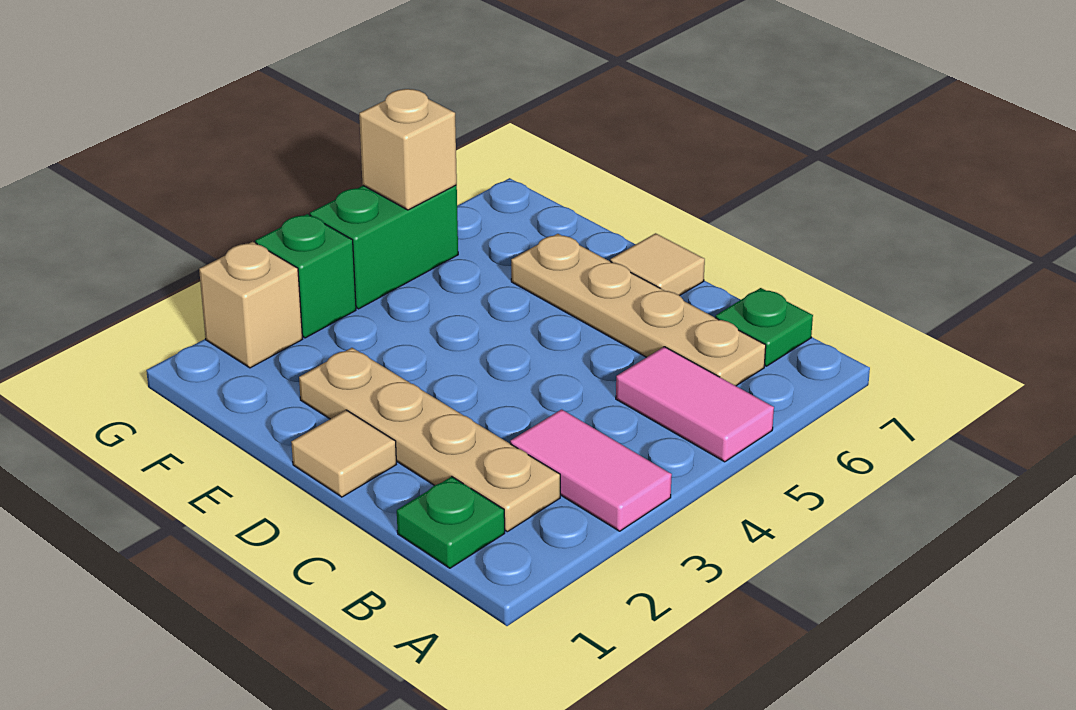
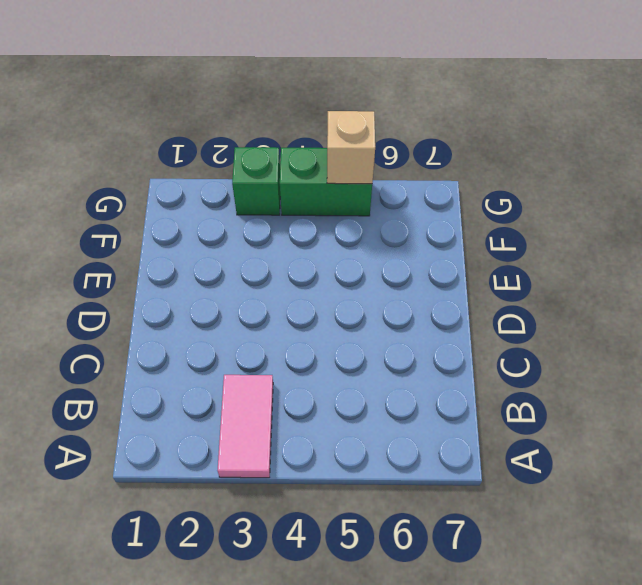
none -> pink tile A5:B5 level 1
none -> green plate B1 level 1
none -> tan plate B2:E2 level 1

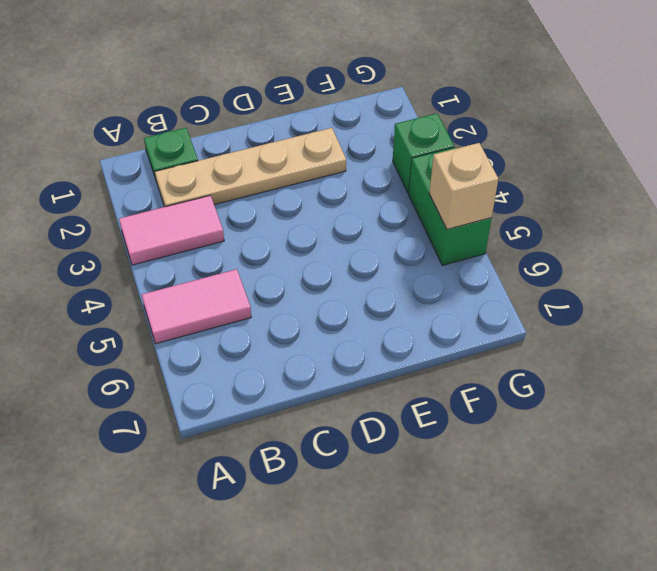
none -> tan plate B6:E6 level 1
none -> green plate B7 level 1
none -> tan tile D1 level 1

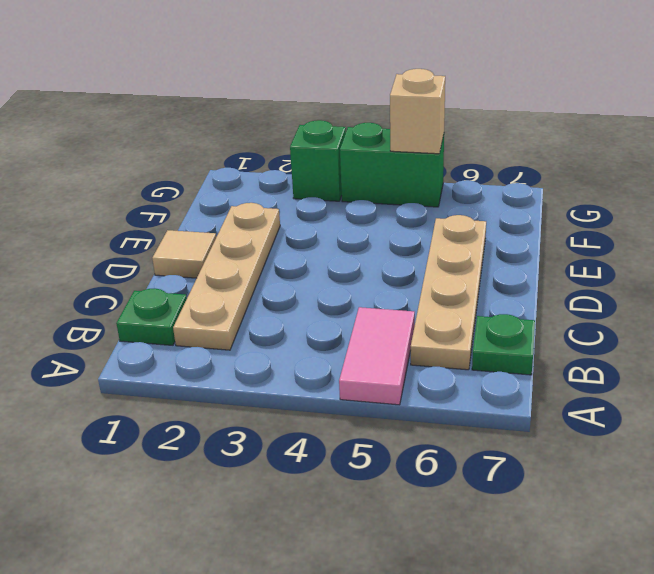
none -> pink tile A3:B3 level 1
none -> tan tile D7 level 1
none -> tan brick G2 level 1

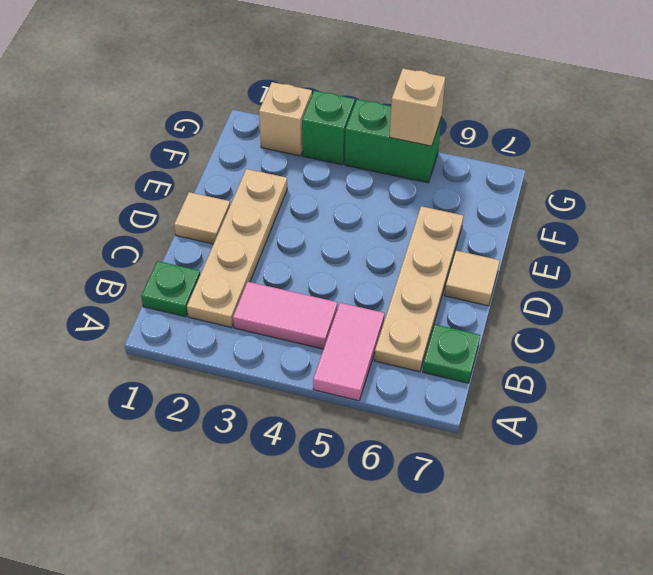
pink tile B3:B4 level 1 -> pink tile A3:B3 level 1

